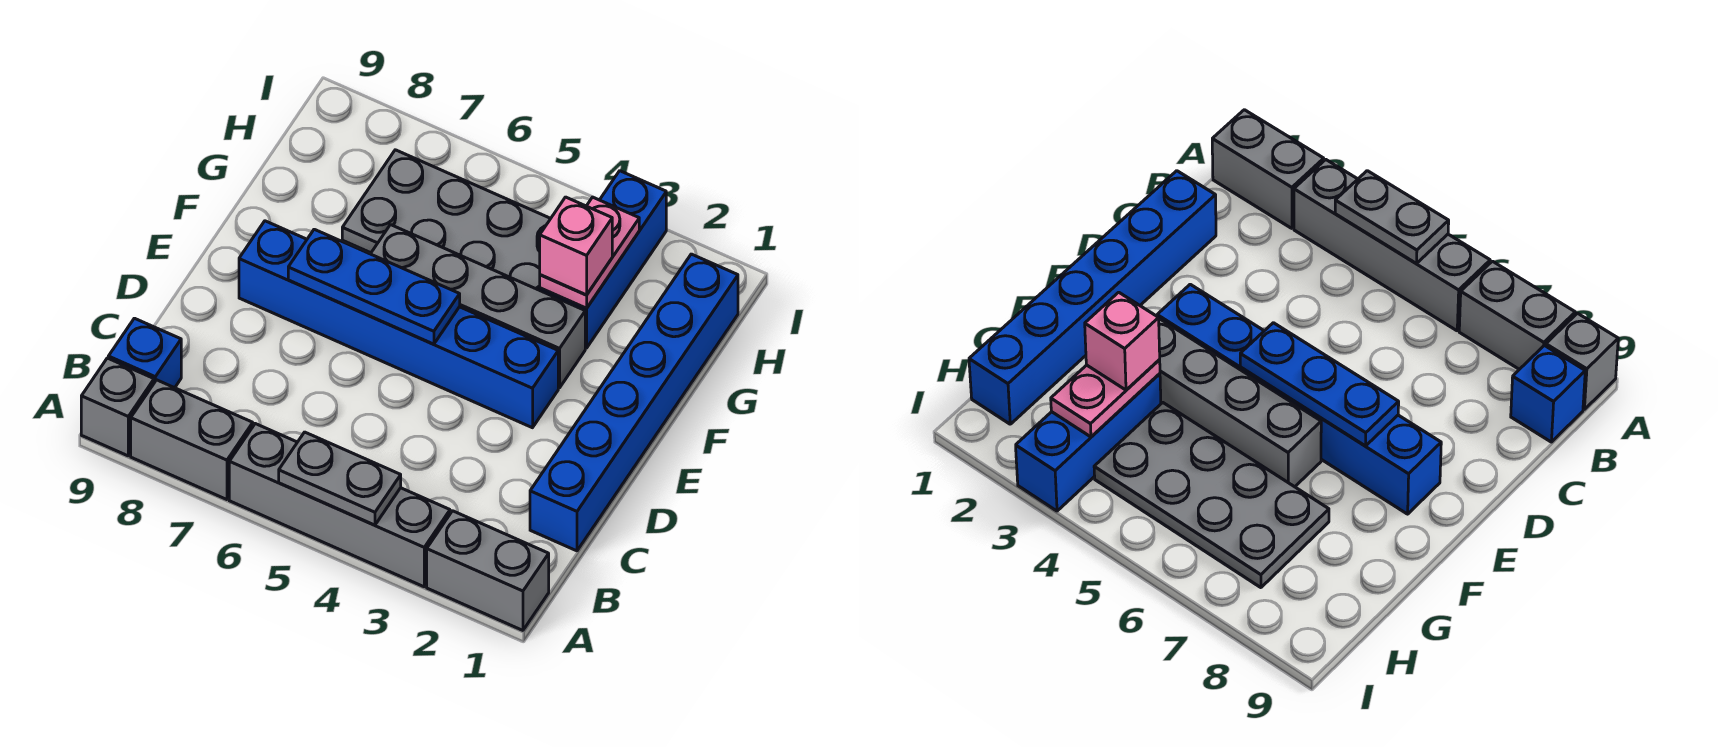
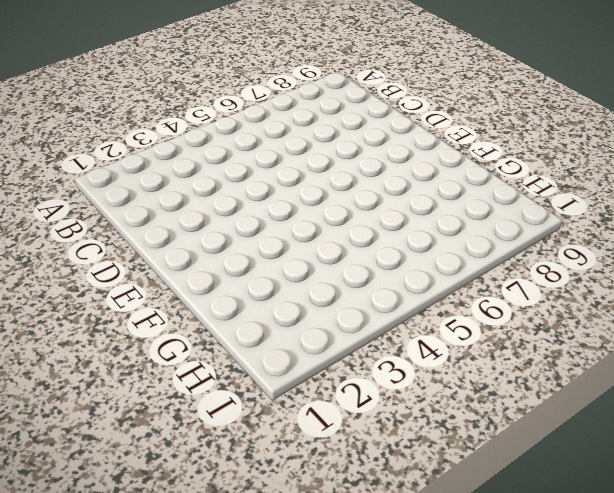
none -> grey brick A1:A2 level 1
none -> grey brick A3:A6 level 1
none -> grey brick A7:A8 level 1

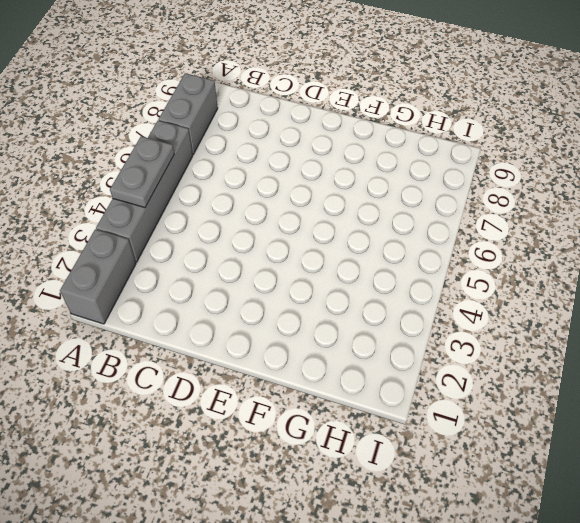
none -> grey brick A9 level 1
none -> blue brick B9 level 1
none -> blue brick C1:H1 level 1

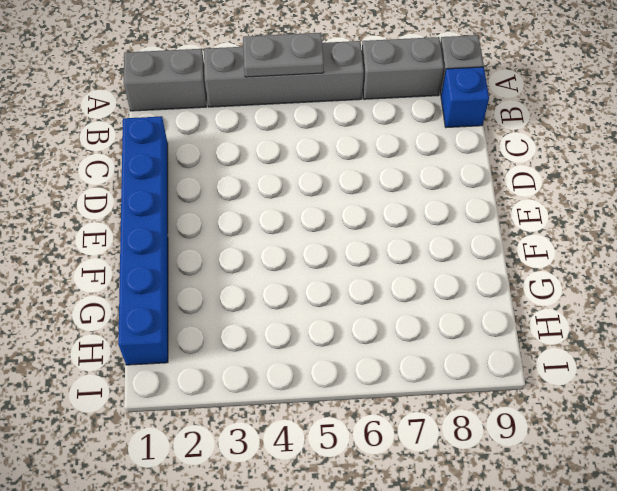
none -> blue brick E3:E8 level 1
none -> grey brick F3:F6 level 1
none -> blue brick G3:I3 level 1

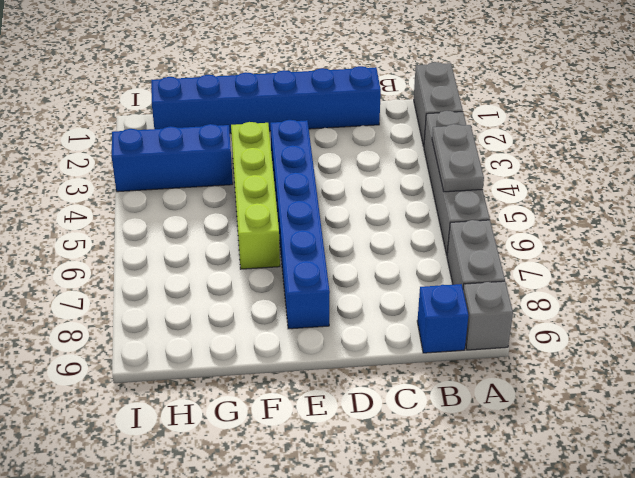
lime brick F3:F6 level 1 -> grey brick F3:F6 level 1
none -> grey plate G4:H7 level 1
none -> blue plate E5:E7 level 2
none -> pink plate G3:H3 level 2

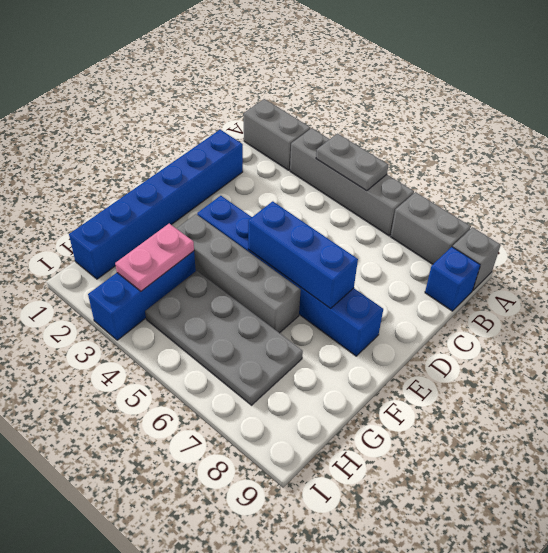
blue brick E5:E7 level 2 -> blue plate E5:E7 level 2
none -> pink brick G3 level 3

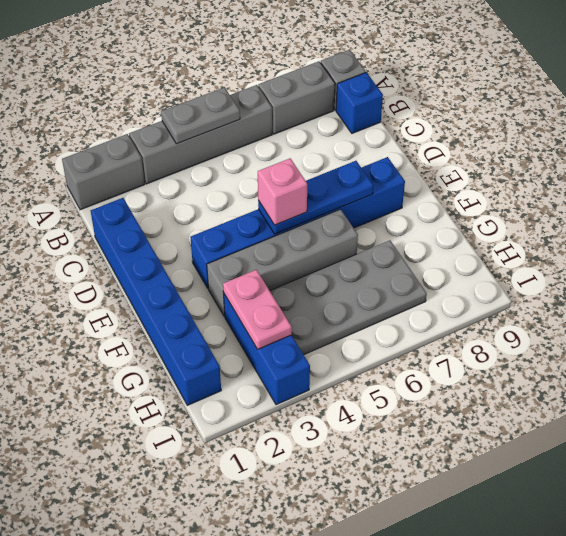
pink brick E5 level 3 -> pink brick G3 level 3

